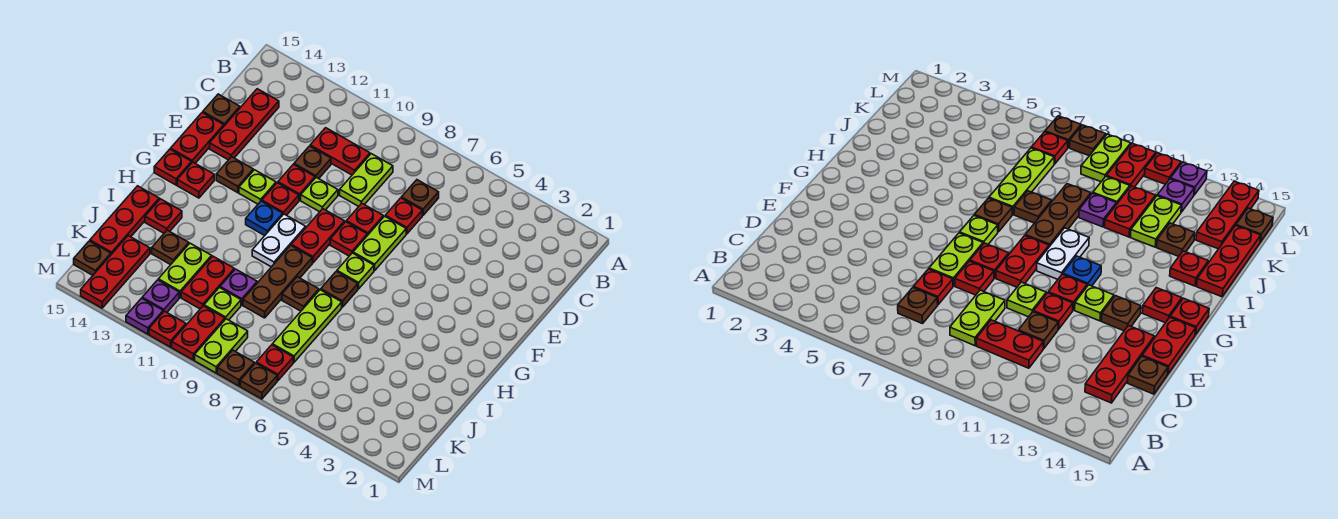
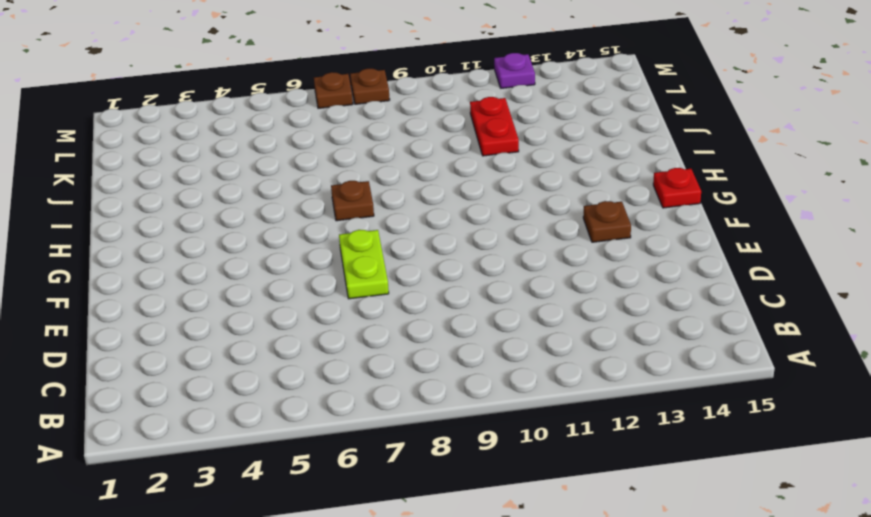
none -> brown plate C7 level 1
none -> lime plate C9:D9 level 1
none -> red plate C10:C11 level 1
none -> red plate C14:E14 level 1

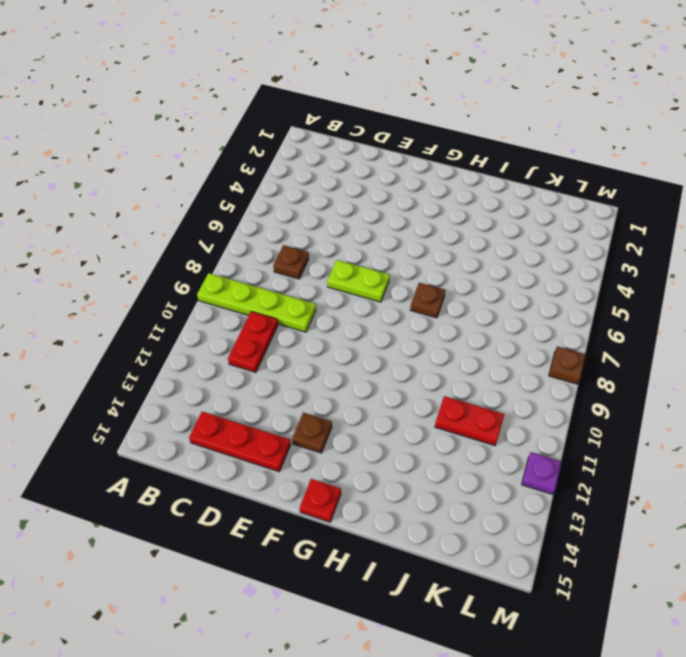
lime plate A9:D9 level 1 -> lime plate C9:D9 level 1
none -> red plate D7 level 1
none -> brown plate D11 level 1
none -> brown plate D15 level 1
none -> red plate E8 level 1

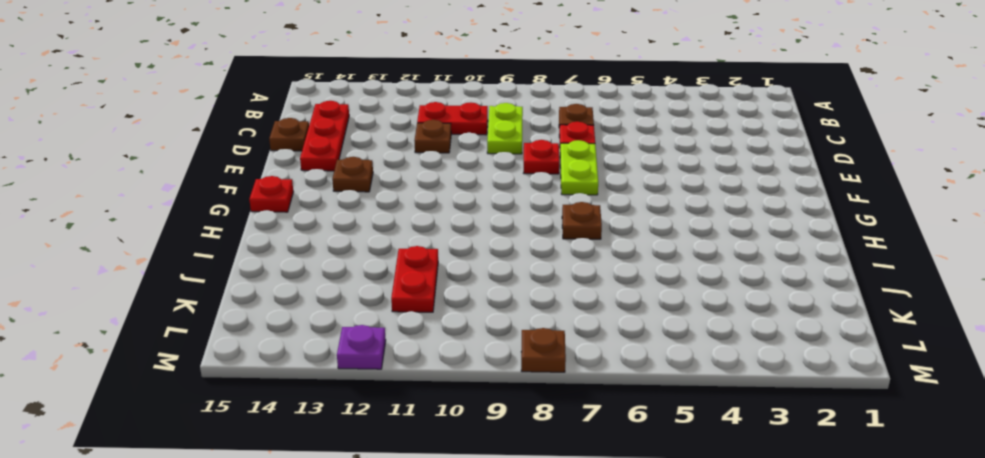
none -> lime plate E10 level 1
none -> red plate E11 level 1
none -> red plate E15:F15 level 1
none -> red plate F8 level 1

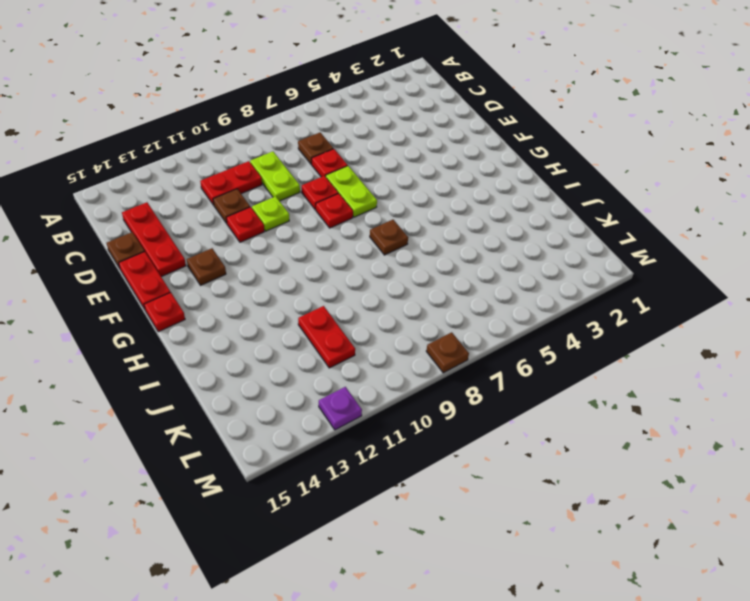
none -> red plate F9:G9 level 1
none -> red plate F11 level 1
none -> lime plate F12 level 1
none -> lime plate G7 level 1

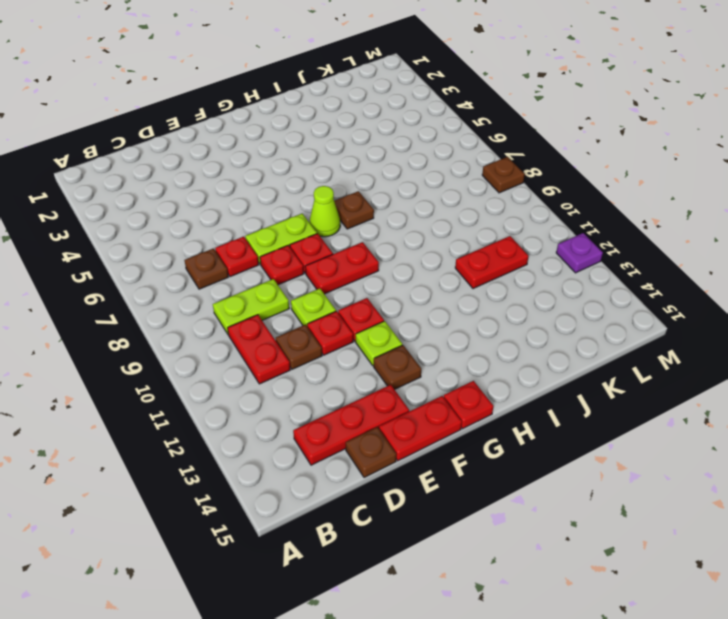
lime cone G7 level 1 -> lime plate G7 level 1
none -> white plate G10:H10 level 1
none -> blue plate G11 level 1
none -> red plate G14 level 1
none -> brown plate H9:J9 level 1

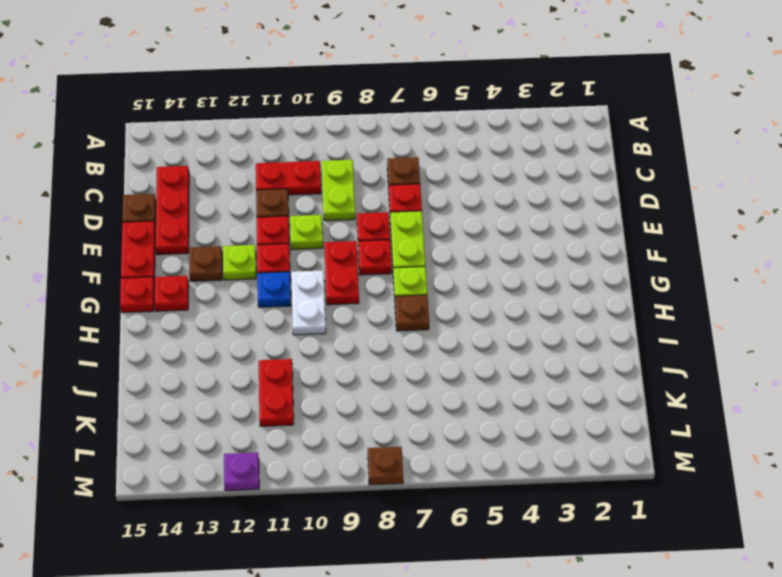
none -> brown plate H9:J9 level 1
none -> lime plate I7:K7 level 1
none -> brown plate I8 level 1
none -> red plate I14 level 1

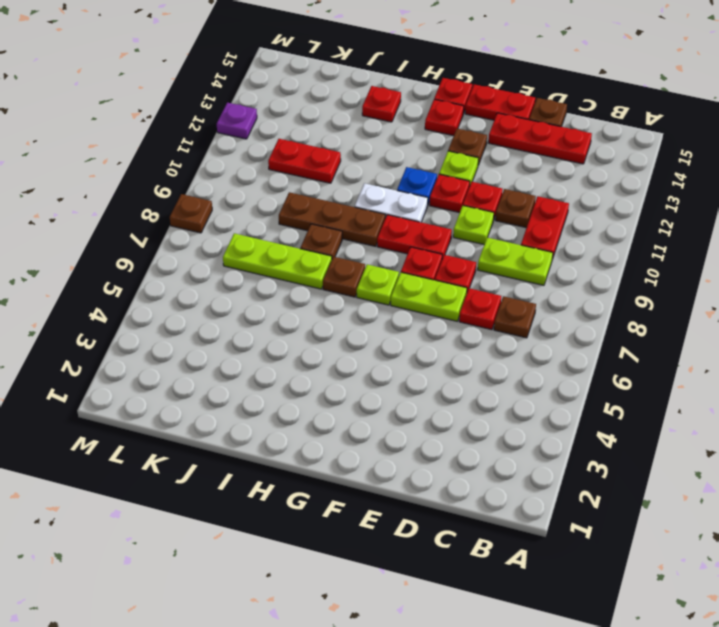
none -> red plate I15:K15 level 1
none -> purple plate J10 level 1
none -> lime plate J12:K12 level 1
none -> brown plate J13 level 1

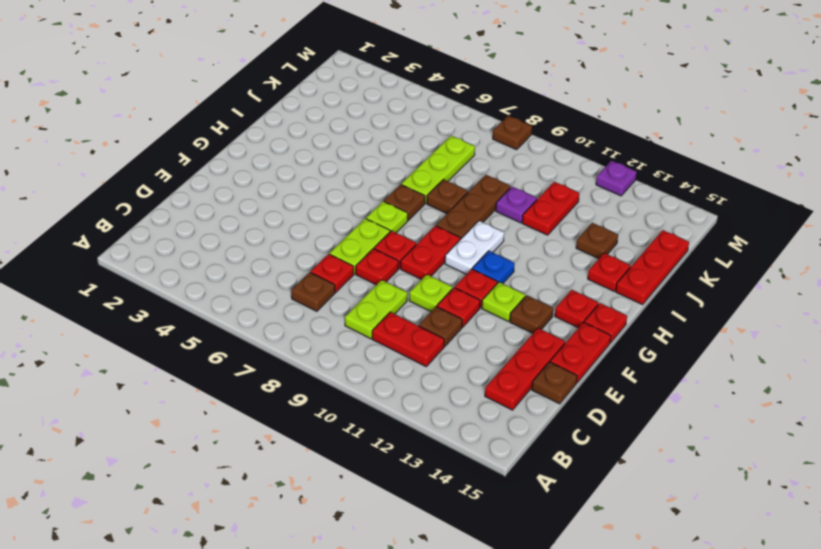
none -> lime plate J12:K12 level 1
none -> lime plate K10 level 1
none -> red plate K14:M14 level 1
none -> red plate L7 level 1

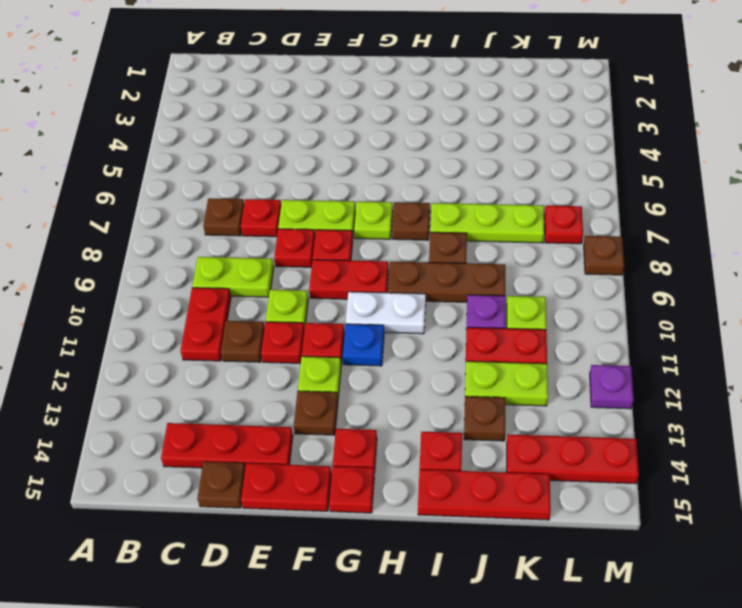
none -> lime plate L9:M9 level 1
none -> red plate L10:M10 level 1
none -> purple plate L12 level 1
none -> brown plate L15 level 1

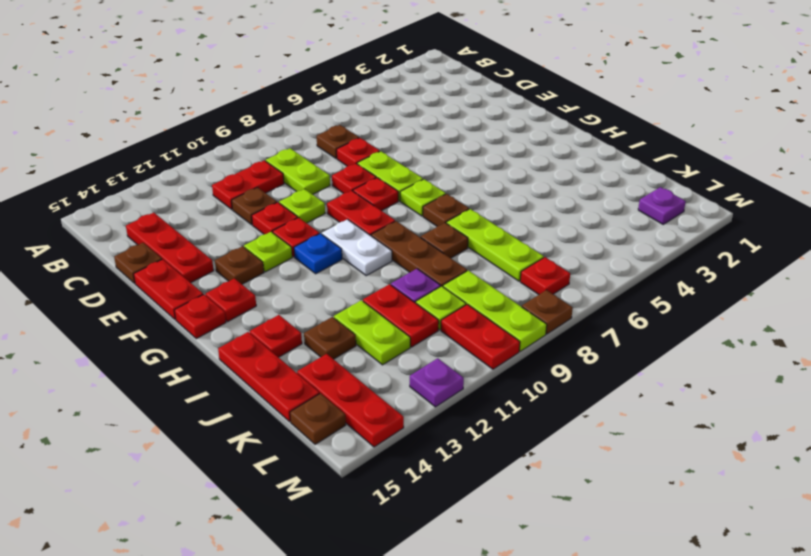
lime plate K9:M9 level 1 -> lime plate L9:M9 level 1
purple plate L2 level 1 -> purple plate L12 level 1
none -> brown plate M7 level 1
none -> red plate M11 level 1

